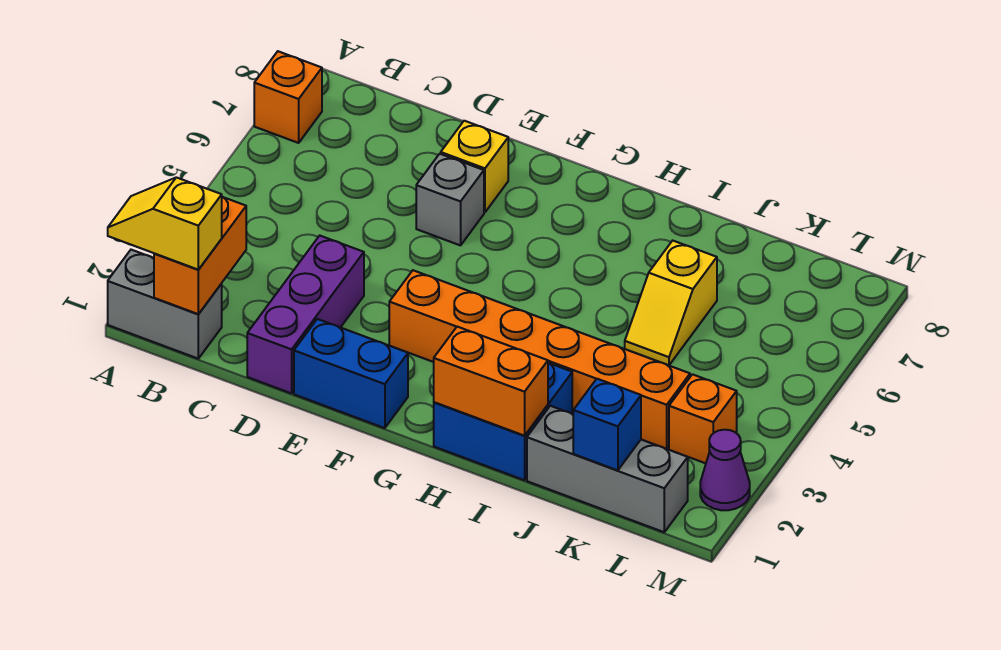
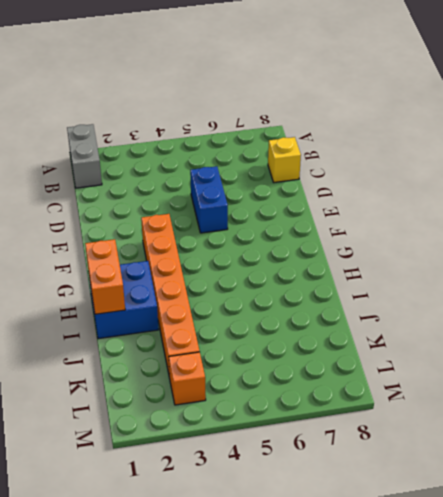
yellow brick C8 level 1 -> yellow brick E7 level 1
blue brick D5:E5 level 1 -> blue brick E1:F1 level 1
none -> orange brick A7 level 1
none -> purple brick D1:D3 level 1
none -> grey brick E6 level 1

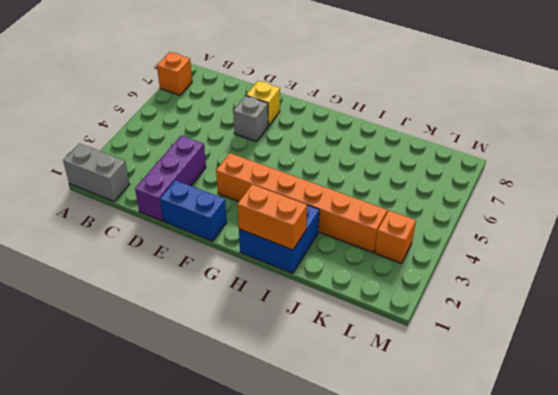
none -> grey brick J1:L1 level 1
none -> yellow slope J5:J6 level 1 top 6
none -> purple cone M2 level 1

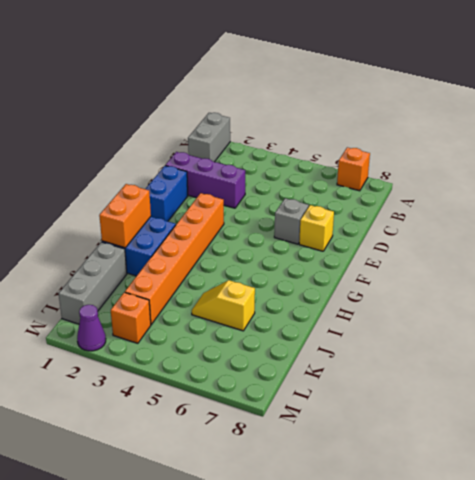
none -> orange brick B1:B2 level 2
none -> blue brick K1 level 2
none -> yellow slope A1:B1 level 3 top B

